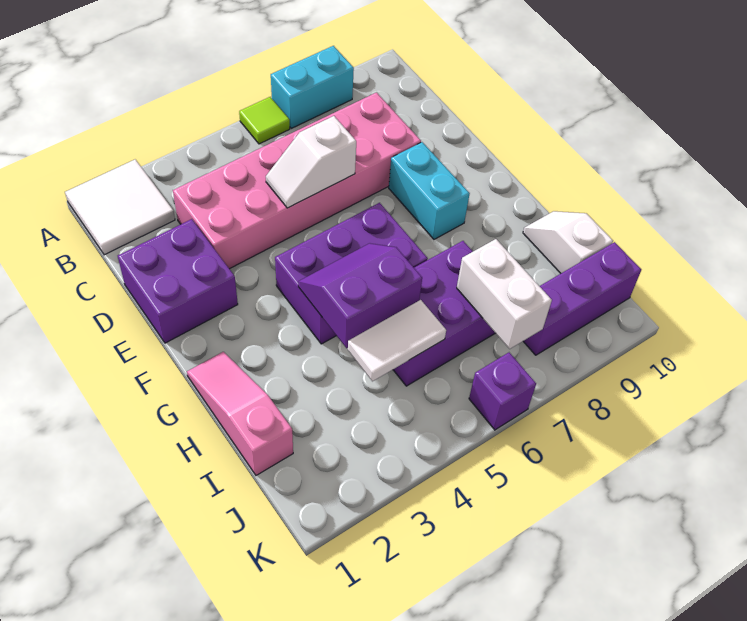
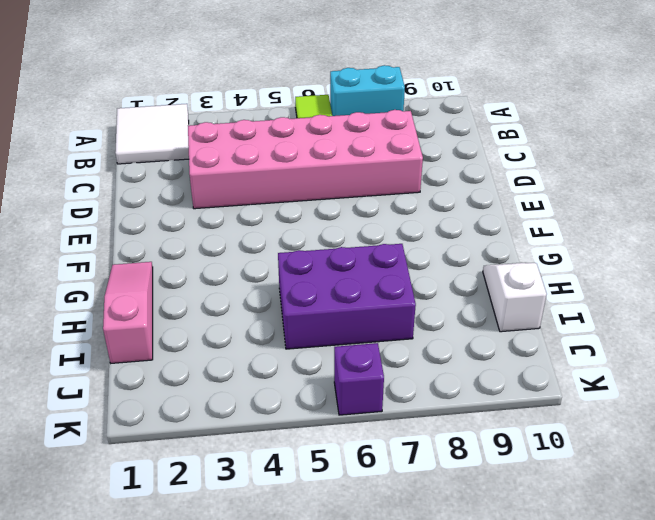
none -> purple brick D1:E2 level 1
none -> cyan brick E8:F8 level 1
none -> purple brick F4:G6 level 1

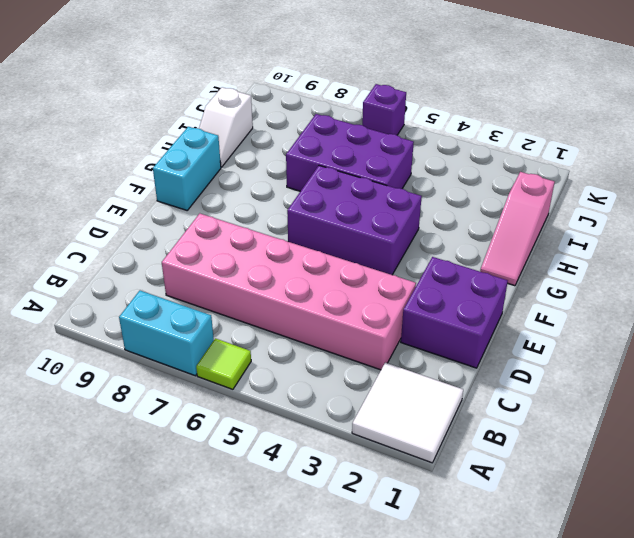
cyan brick F10:G10 level 1 -> cyan brick E8:F8 level 1
none -> purple brick J8:J10 level 1
none -> white slope D5:D6 level 2 top 6
none -> purple slope G4:H5 level 2 top H

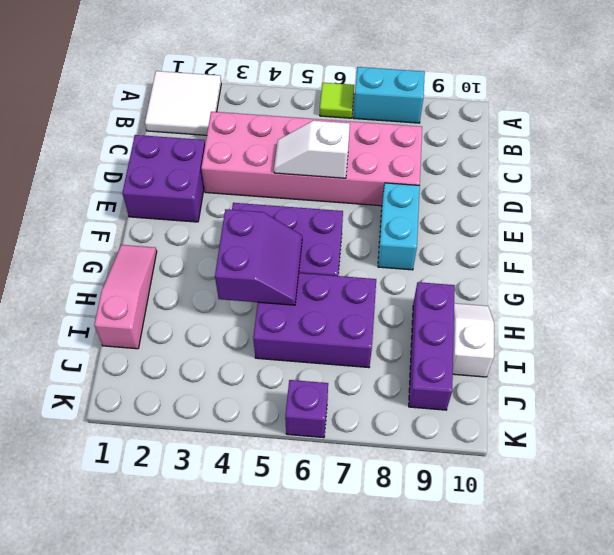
purple slope G4:H5 level 2 top 4 -> purple slope G4:H5 level 2 top H
purple brick H9:J9 level 1 -> purple brick J8:J10 level 1
none -> white tile I4:I5 level 2
none -> white brick I7:J7 level 2

